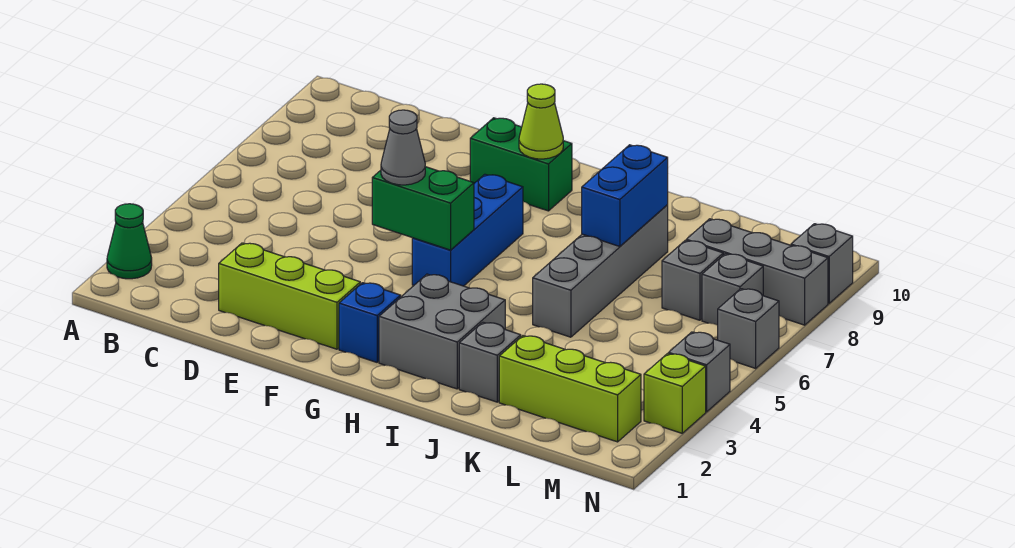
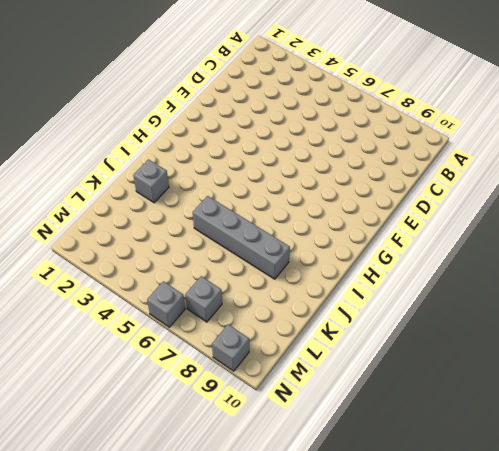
none -> green cone A2 level 1
none -> lime brick D2:F2 level 1
none -> green brick F9:G9 level 1

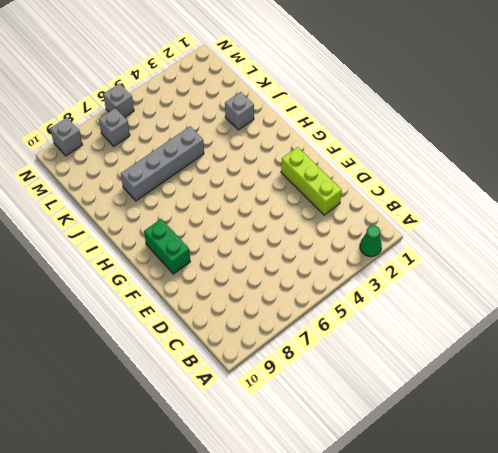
none -> blue brick G2 level 1
none -> blue brick G5:G7 level 1
none -> grey brick H2:I3 level 1

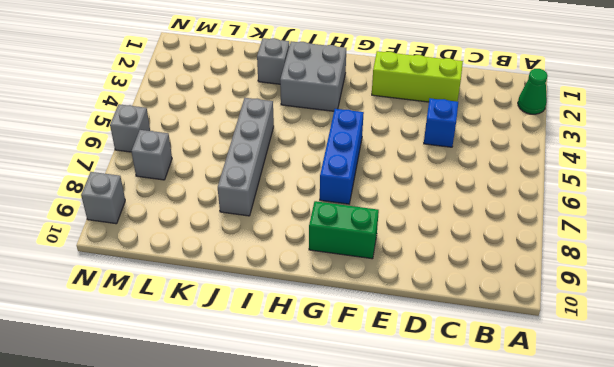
blue brick D4 level 1 -> blue brick G2 level 1
none -> lime brick K2:M2 level 1
none -> grey brick L7 level 1
none -> grey brick L8:N8 level 1

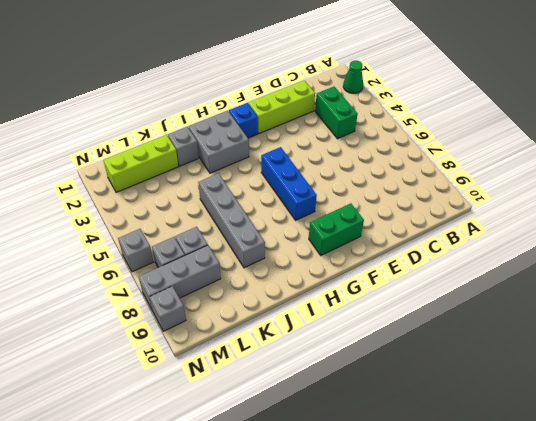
green brick C3:C4 level 1 -> green brick F5:G5 level 2
none -> lime brick N3 level 1
none -> grey brick N4 level 1
none -> lime cone G9 level 2

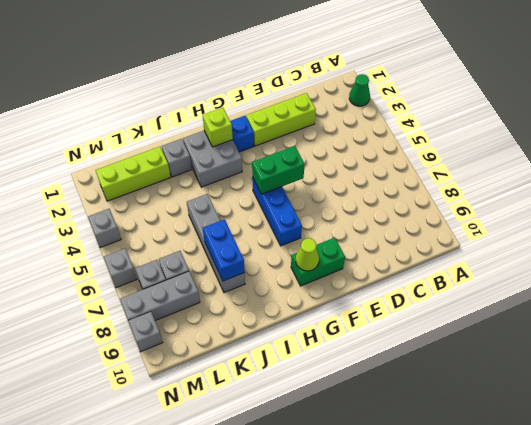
lime brick H2 level 2 -> lime brick N3 level 1
none -> grey cone F5 level 3

